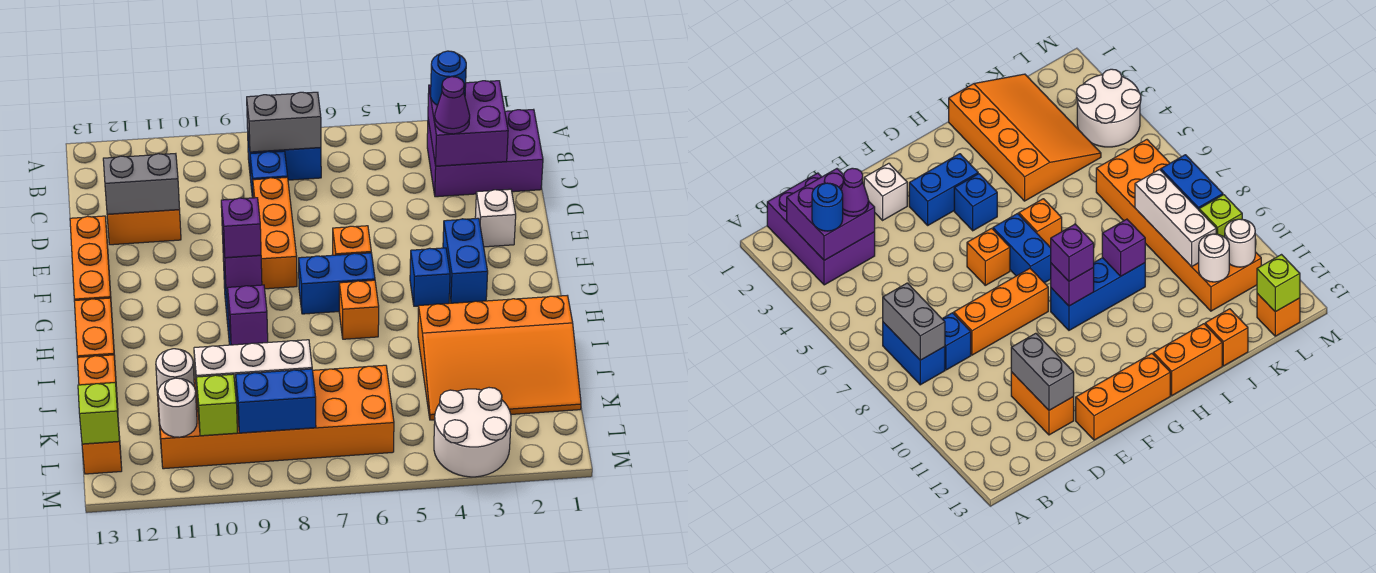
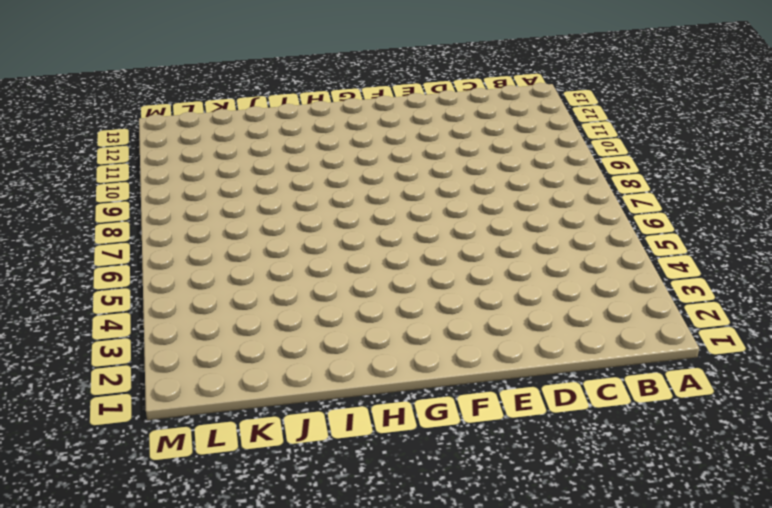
none -> purple brick B1:C3 level 1
none -> blue brick B7:B8 level 1
none -> blue brick C8 level 1
none -> orange brick D8:F8 level 1

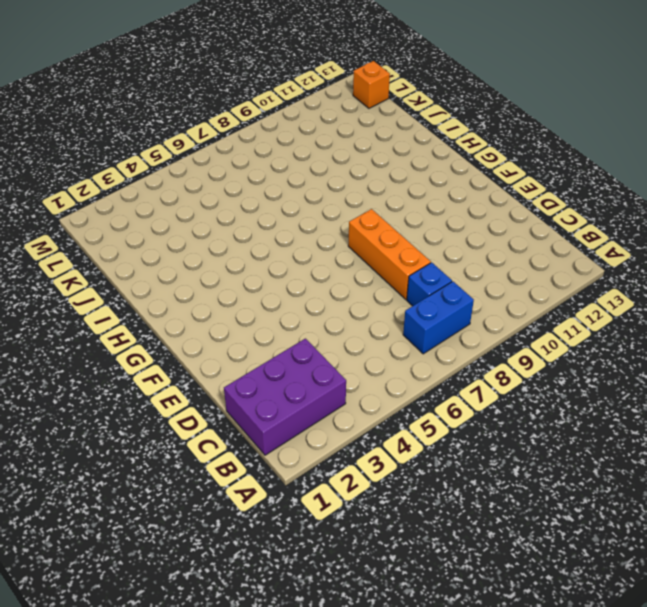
none -> orange brick D11:D12 level 1
none -> white brick E2 level 1
none -> orange brick E13:G13 level 1
none -> blue brick F3:G3 level 1

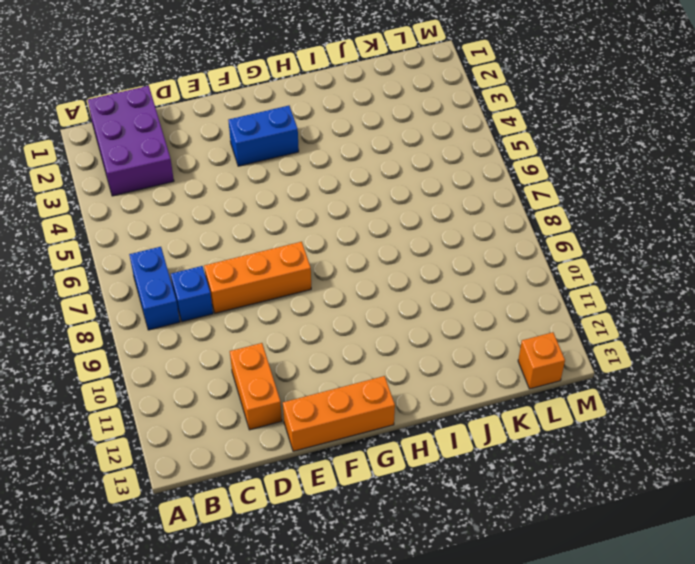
none -> white brick E2 level 1
none -> orange brick F6 level 1
none -> blue brick G4 level 1
none -> blue brick G6:G7 level 1

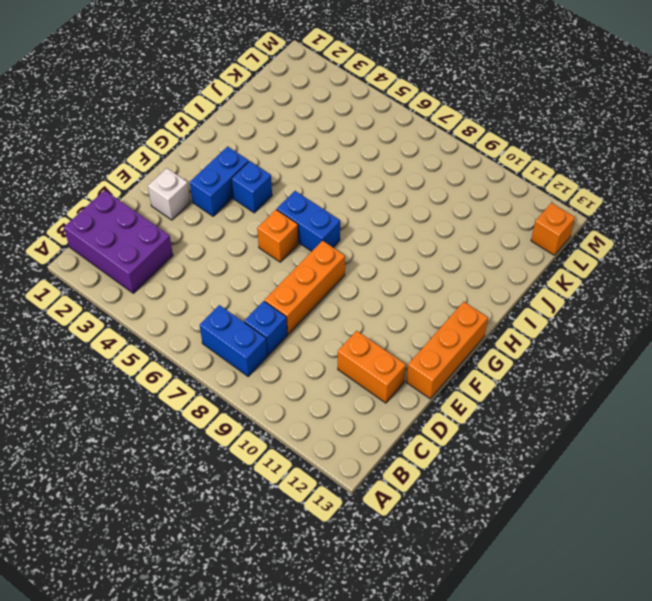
none -> blue brick G9:I9 level 1
none -> orange brick H6 level 1
none -> orange brick H13:I13 level 1
none -> orange slope I1:K4 level 1 top I

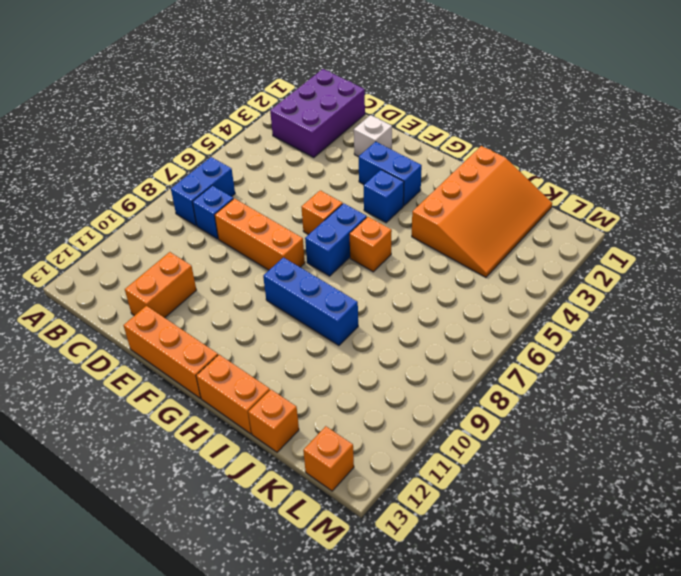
none -> orange brick K6:L11 level 1
none -> white round brick L3:M4 level 1
none -> purple brick B2:C3 level 2
none -> grey brick B7:B8 level 2

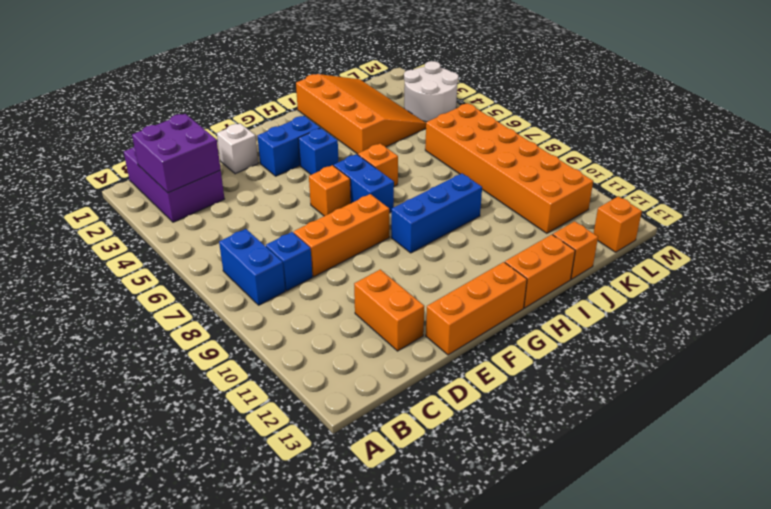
none -> grey brick B7:B8 level 2
none -> grey brick D11:D12 level 2
none -> purple brick G9 level 2
none -> purple brick I9 level 2

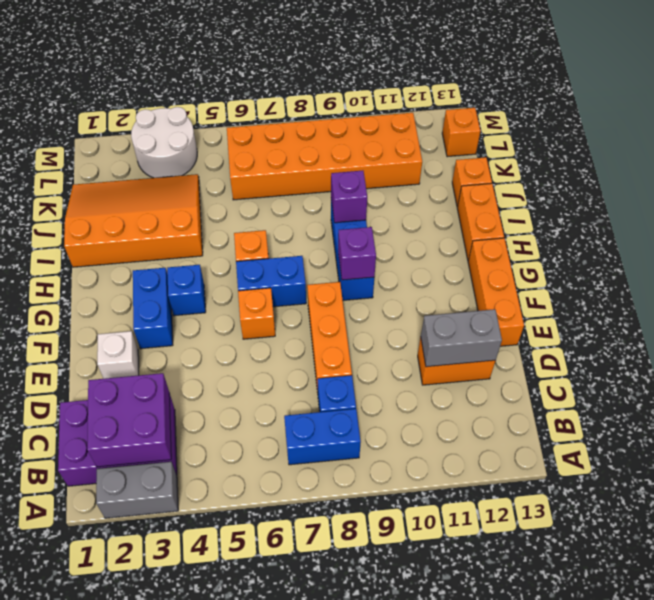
grey brick A2:A3 level 1 -> grey brick B7:B8 level 2
none -> white brick K8:K10 level 2
none -> white round brick K11 level 2
none -> blue brick L8:L9 level 2
none -> lime brick L10 level 2

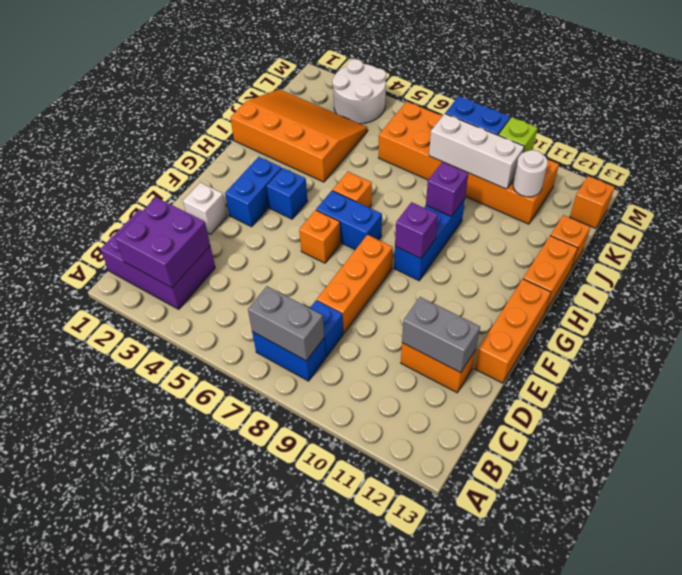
none -> white round brick L11 level 2
none -> lime brick L13 level 2
none -> blue round brick B3 level 3
none -> purple cone C3 level 3

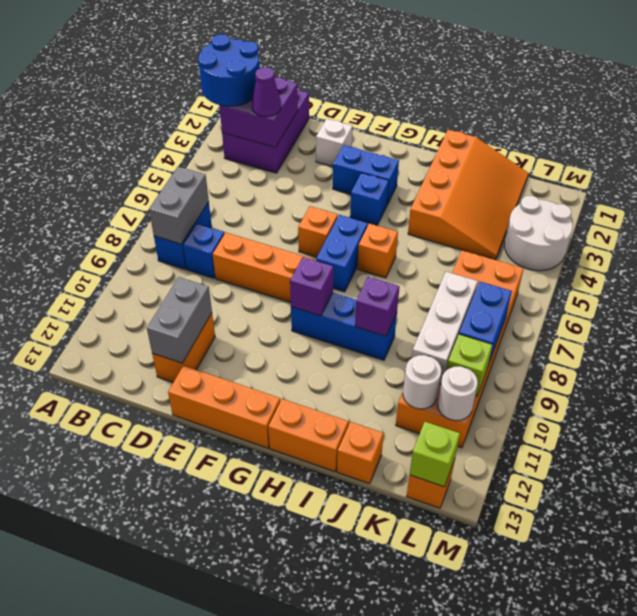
blue round brick A2:B3 level 3 -> blue round brick B3 level 3
none -> purple brick G9 level 3

